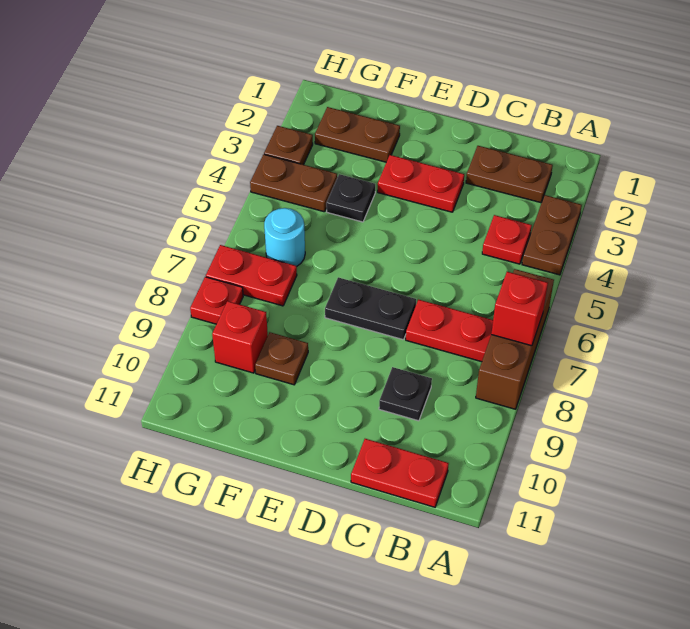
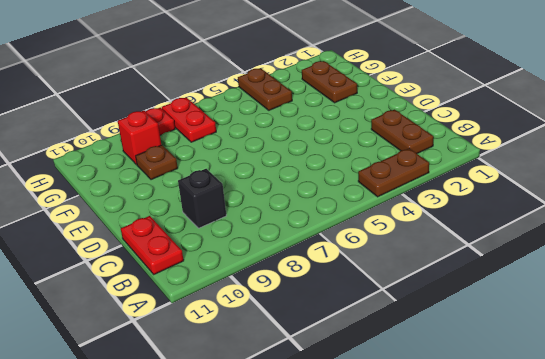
black brick C9 level 1 -> black plate C9 level 1
none -> brown brick A6:A8 level 1
none -> red plate B4 level 1
none -> red plate B7:C7 level 1

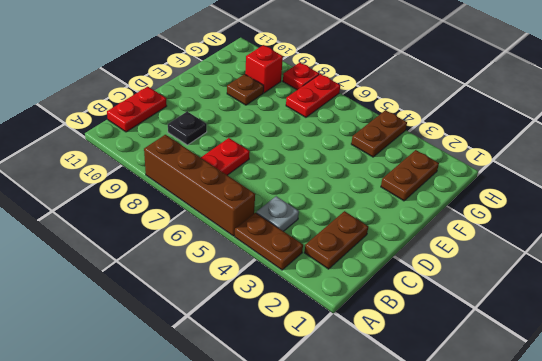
brown brick A5:A8 level 1 -> brown brick A6:A8 level 1
grey plate B4 level 1 -> red plate B4 level 1
none -> red plate D3:E3 level 1
none -> black plate D7:E7 level 1
none -> black plate F4 level 1

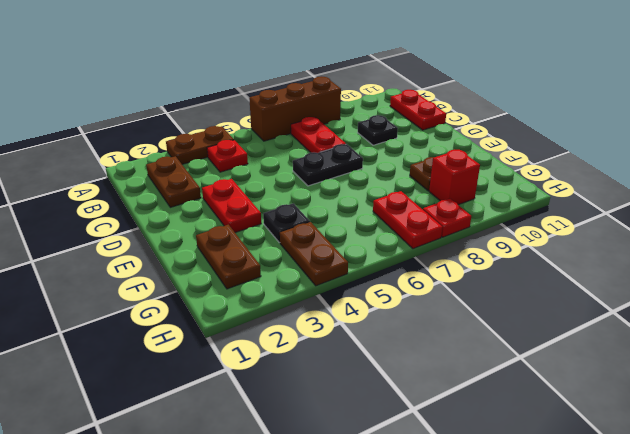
black plate D6:D7 level 1 -> black plate D7:E7 level 1
none -> cyan round brick G6 level 1
none -> brown plate H3 level 1
none -> red brick A7 level 2

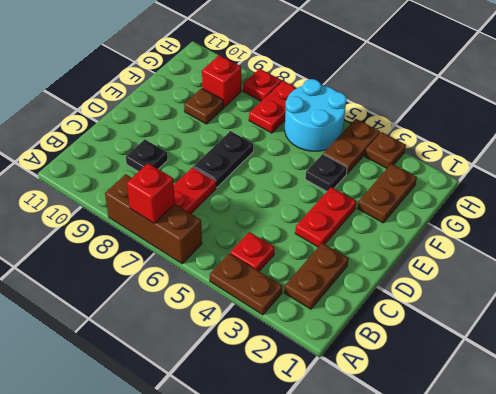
cyan round brick G5:H6 level 1 -> cyan round brick G6 level 1
none -> red plate B11:C11 level 1

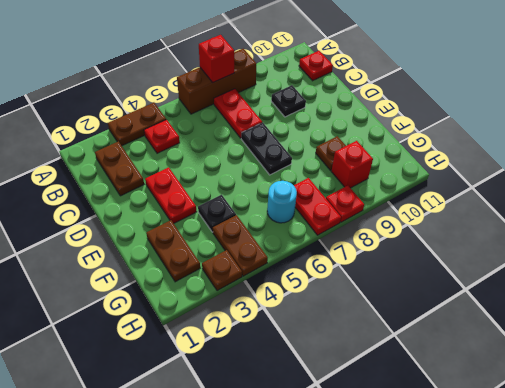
red plate B11 level 1 -> red plate B11:C11 level 1

